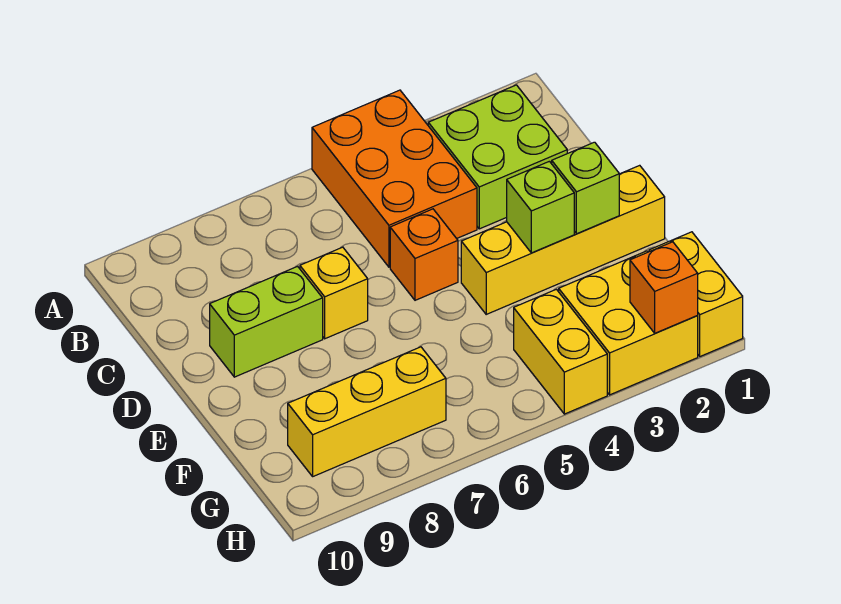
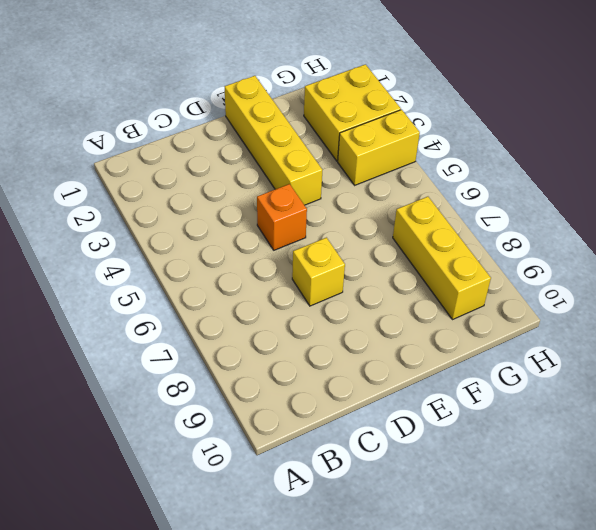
none -> orange brick A4:C5 level 1
none -> lime brick B2:C3 level 1
none -> lime brick D8:D9 level 1

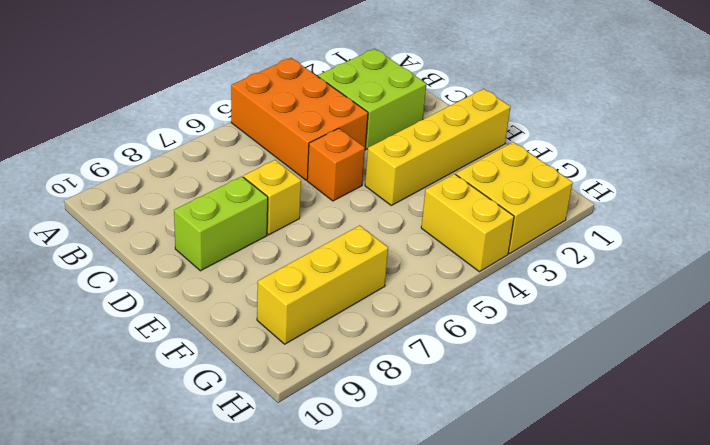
none -> yellow brick G1:H1 level 1
none -> lime brick E2 level 2
none -> lime brick E3 level 2

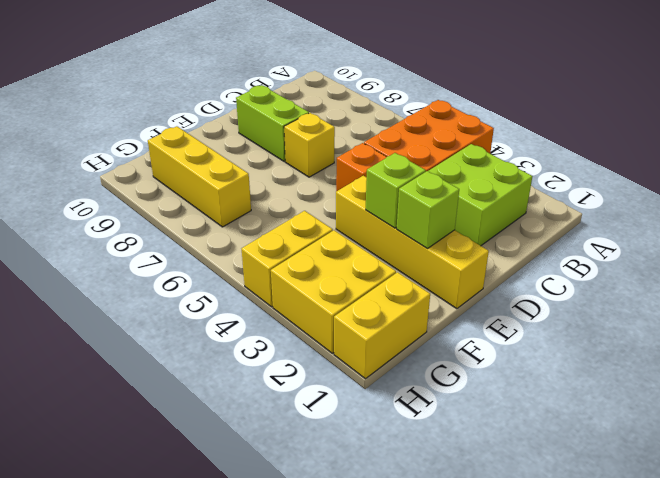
none -> orange brick H2 level 2

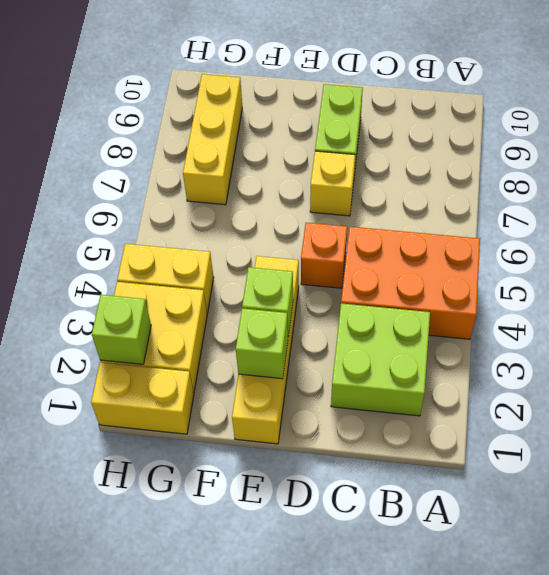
lime brick H2 level 2 -> orange brick H2 level 2

